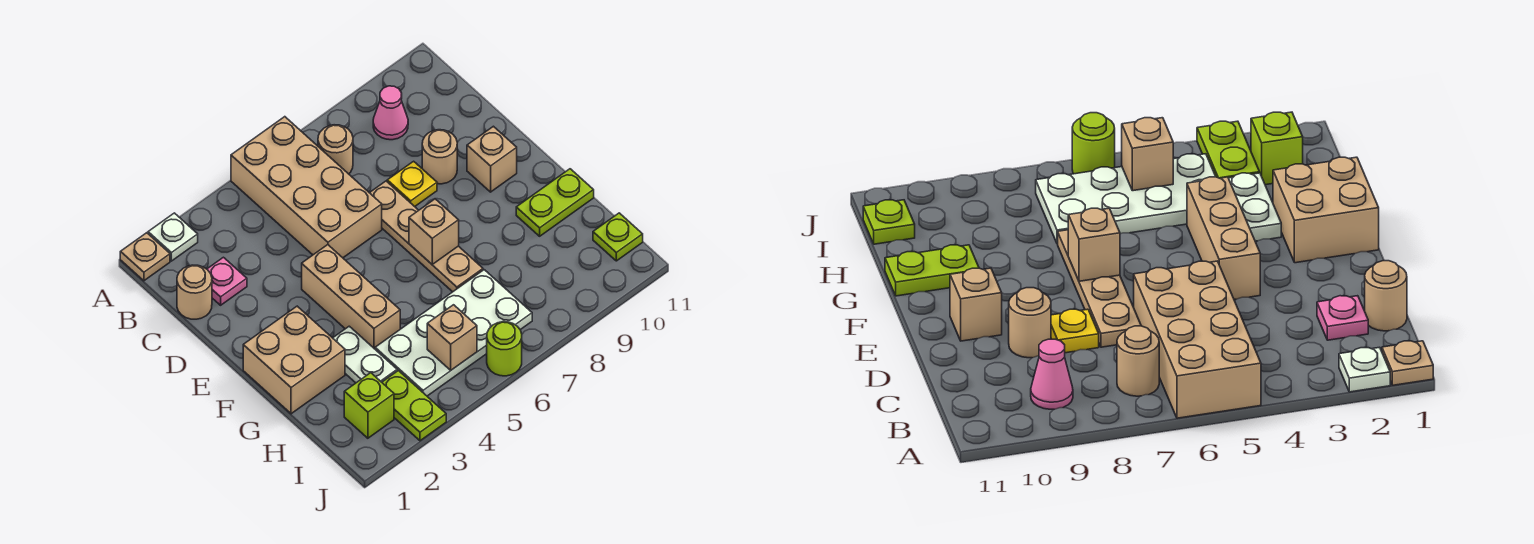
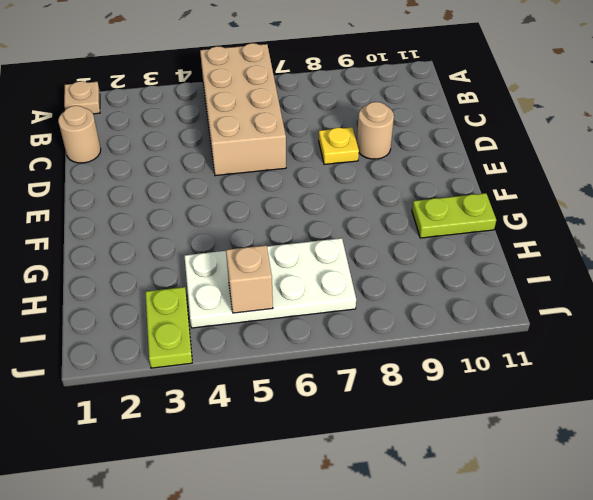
none -> white plate A2 level 1
none -> tan round brick B7 level 1
none -> pink cone B9 level 1

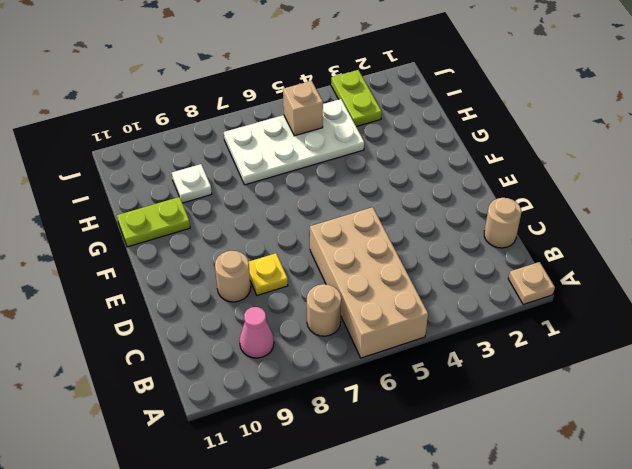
white plate H9 level 1 -> white plate A2 level 1
none -> pink plate C2 level 1
none -> tan plate D7:G7 level 1
none -> tan brick E4:G4 level 1

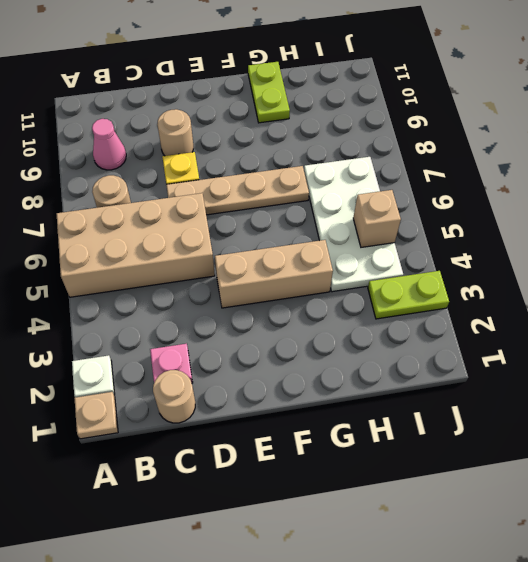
none -> tan brick E10 level 1
none -> tan brick F1:G2 level 1
none -> white plate G3:H3 level 1

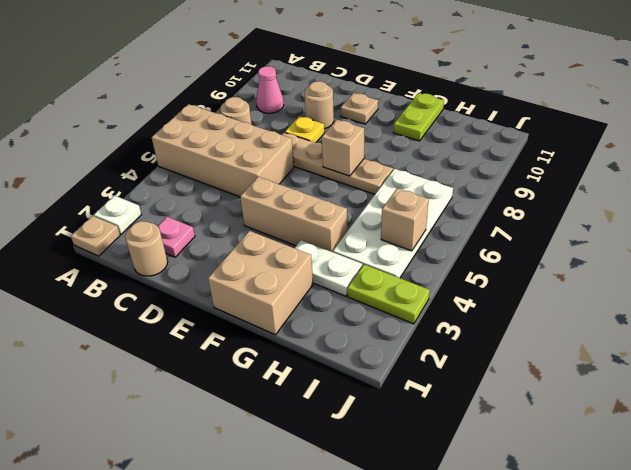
tan plate E10 level 1 -> tan brick E10 level 1
none -> lime brick I2 level 1
none -> lime plate I11 level 1
none -> lime round brick J6 level 1

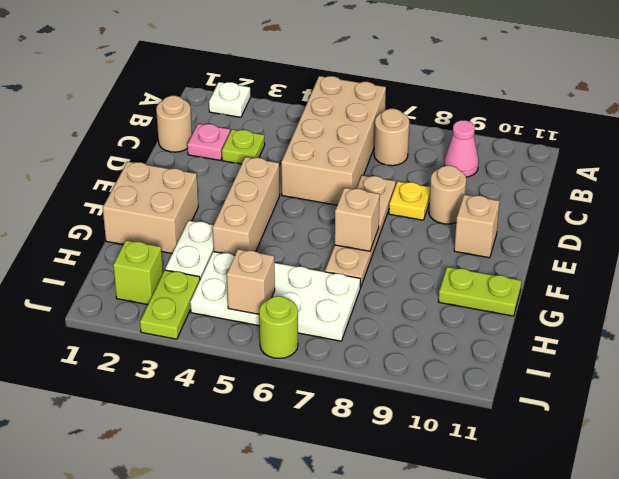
lime plate C3 level 1 -> lime plate I11 level 1
none -> tan plate A1 level 1

